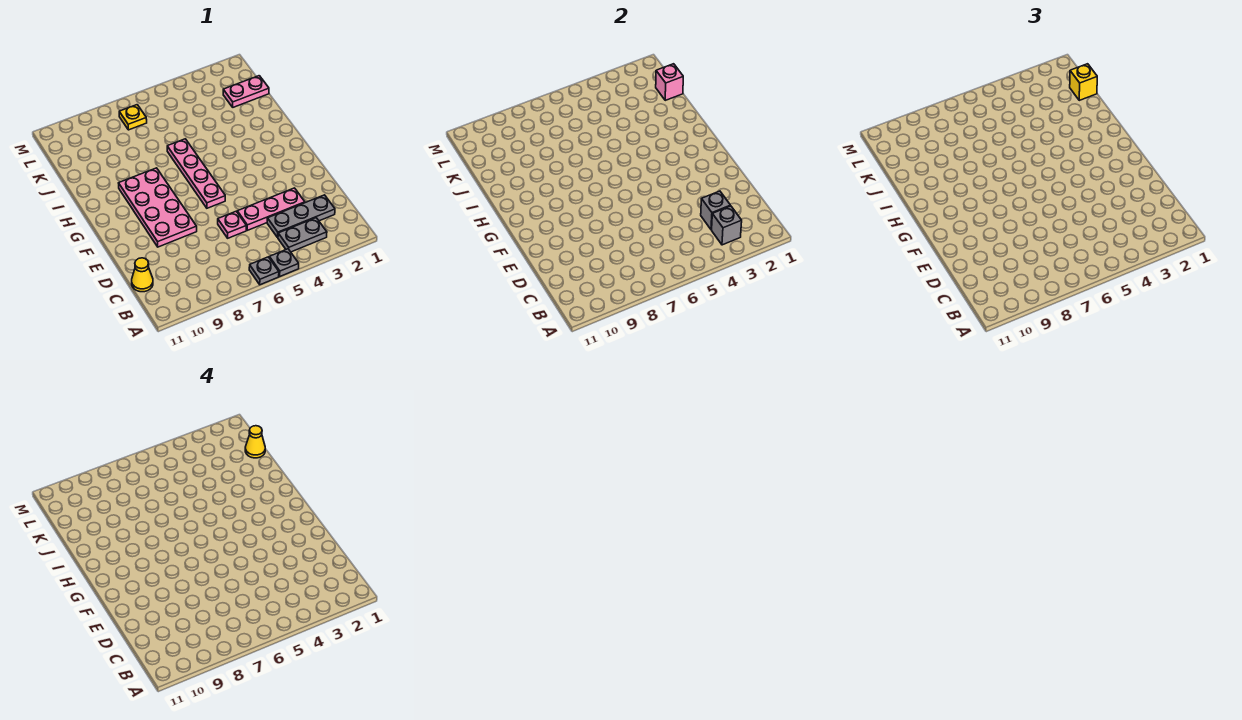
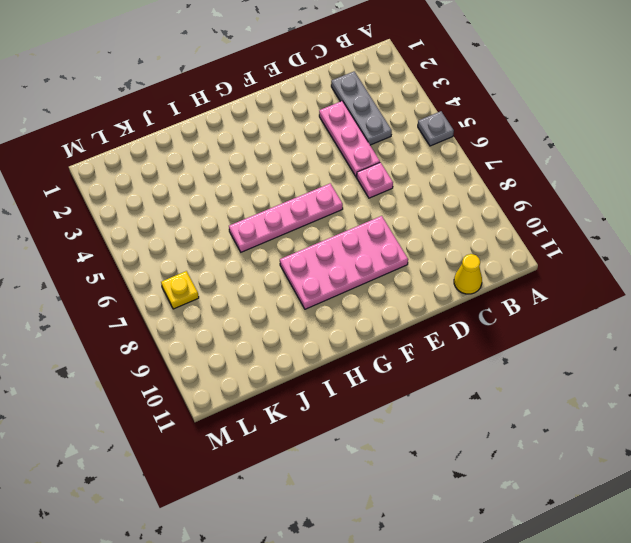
none -> grey plate A6 level 1
none -> grey plate B3:B4 level 1
none -> pink plate K1:K2 level 1

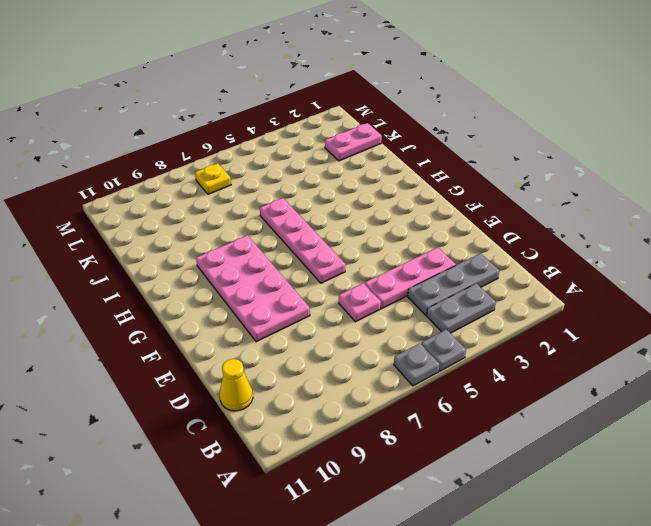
none -> grey brick B3 level 2
none -> grey brick C3 level 2
none -> pink brick K1 level 2

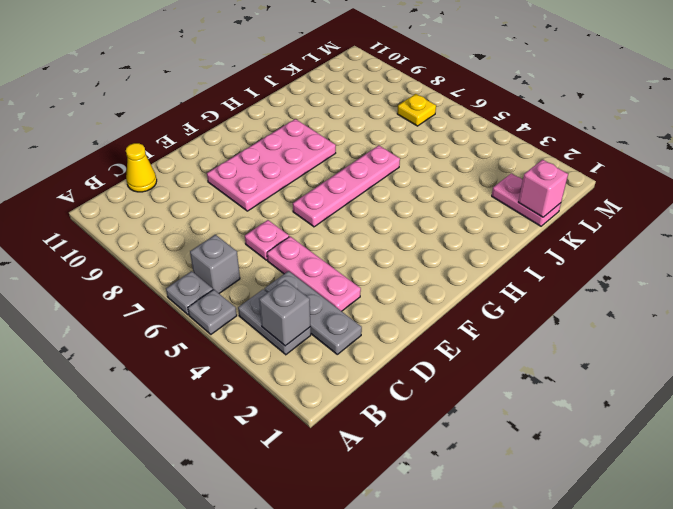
grey brick B6 level 1 -> grey brick C3 level 2
none -> yellow brick K1 level 3
none -> yellow cone K1 level 4

